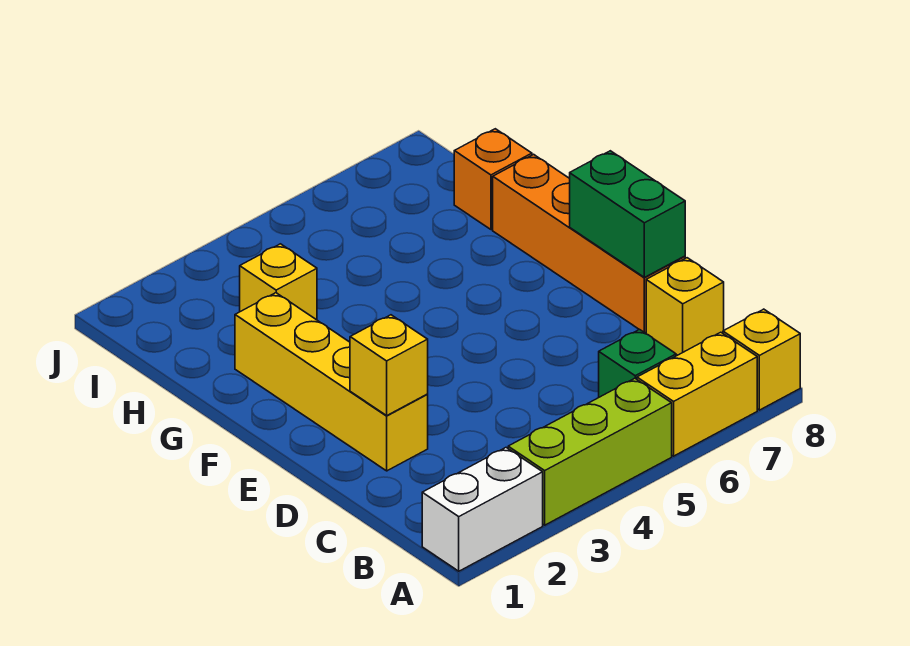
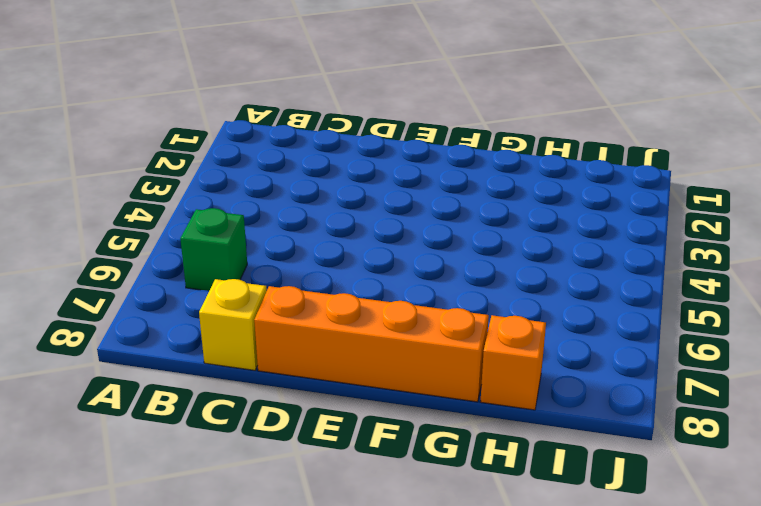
none -> white brick A1:A2 level 1
none -> lime brick A3:A5 level 1
none -> yellow brick A6:A7 level 1

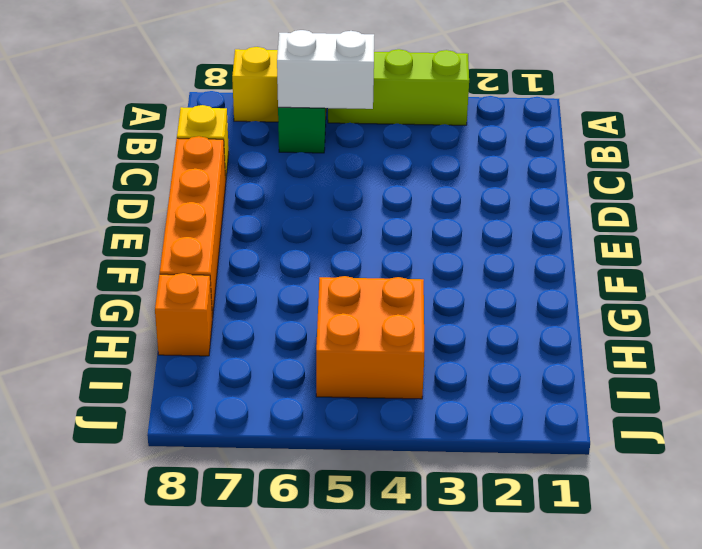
white brick B5:B6 level 2 -> white brick A1:A2 level 1
orange brick H4:I5 level 1 -> none
none -> yellow brick A8 level 1
none -> yellow brick D2:G2 level 1
none -> yellow brick H3 level 1

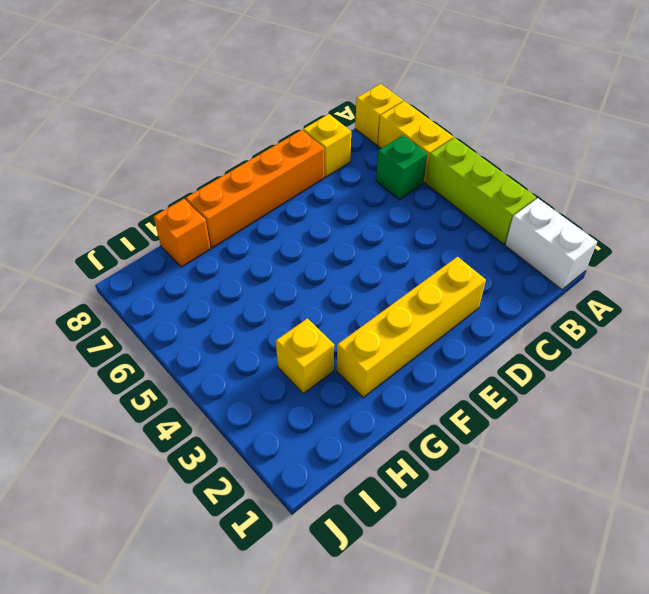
none -> yellow brick D2 level 2
none -> green brick D8:E8 level 2

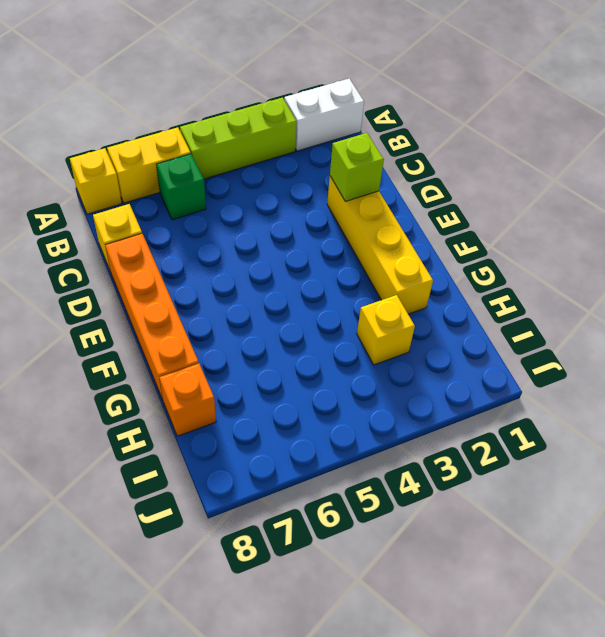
lime brick D2 level 2 -> yellow brick D2 level 2
none -> green brick D8:E8 level 2

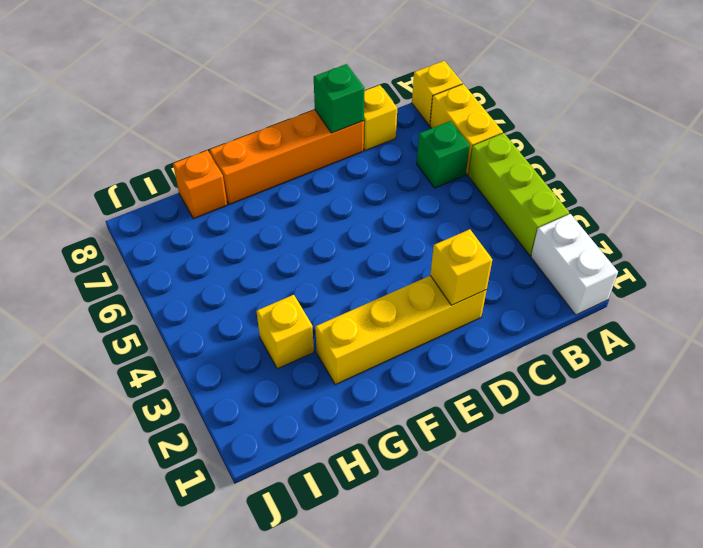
green brick D8 level 2 -> green brick D8:E8 level 2

